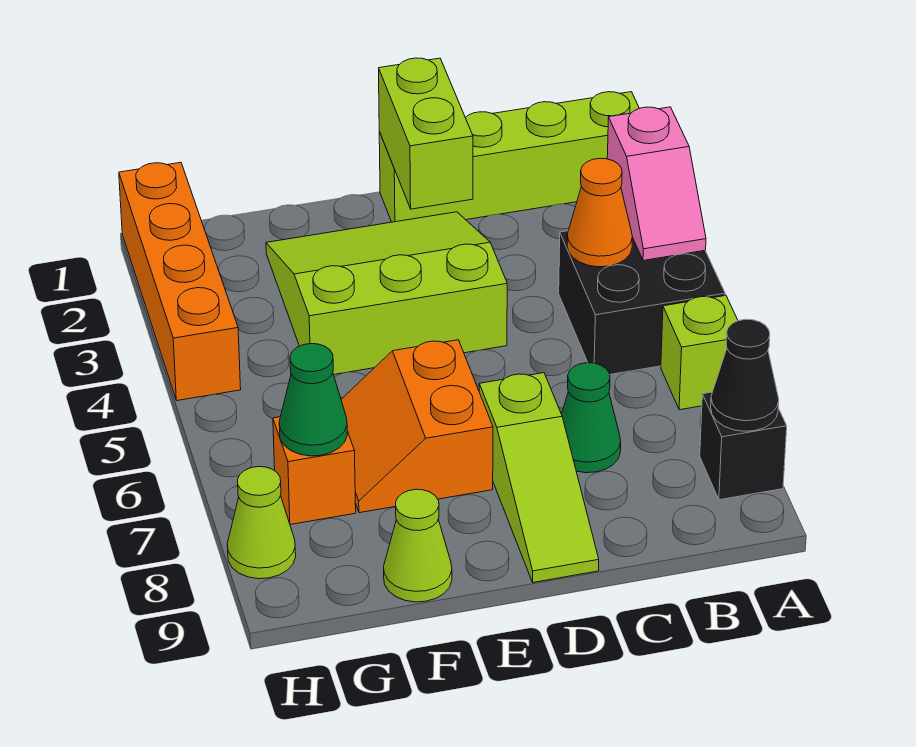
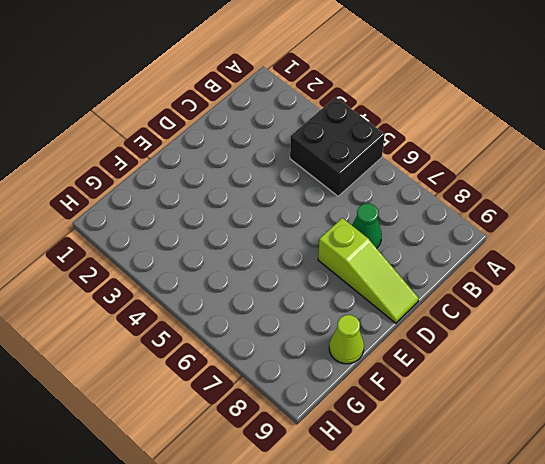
none -> lime brick A1:D1 level 1
none -> lime brick A6 level 1
none -> black brick A8 level 1

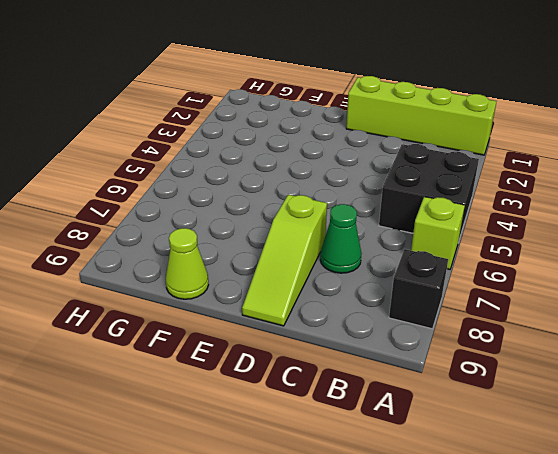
none -> lime slope D2:F4 level 1 top 4
none -> orange slope E6:F7 level 1 top E
none -> orange brick G7 level 1

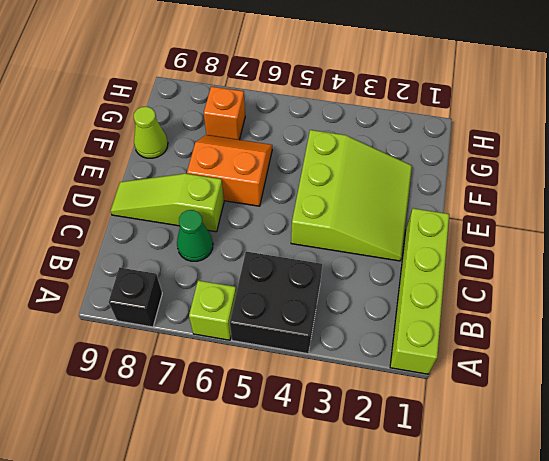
none -> orange brick H1:H4 level 1
none -> lime cone H8 level 1
none -> pink slope A3:A4 level 2 top 3

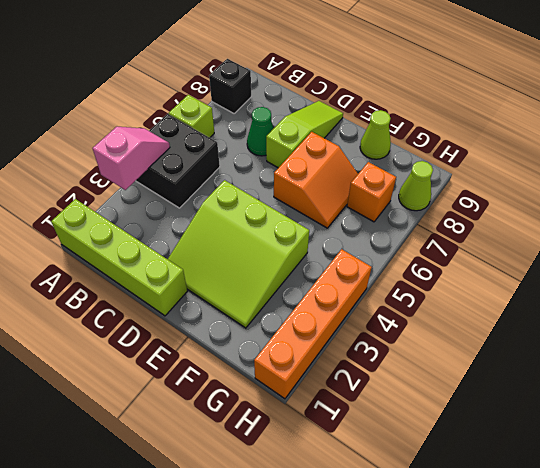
none -> black cone A8 level 2
none -> orange cone B4 level 2
none -> lime brick D1:D2 level 2

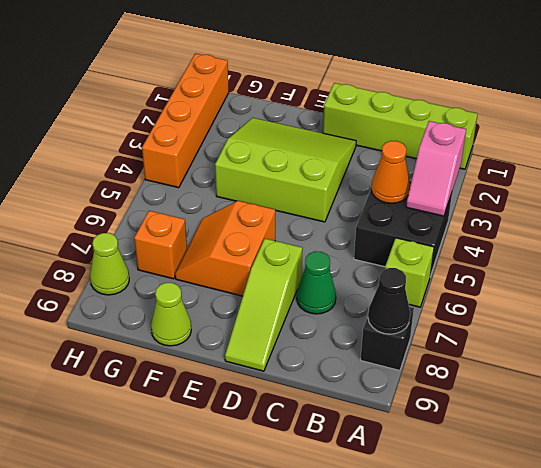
none -> lime brick D1:D2 level 2
none -> green cone G7 level 2

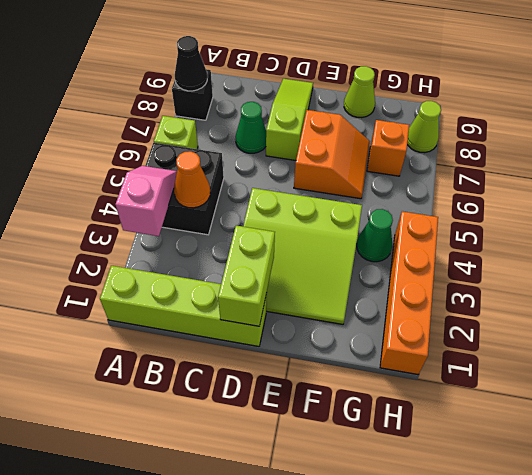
green cone G4 level 1 -> green cone G7 level 2

